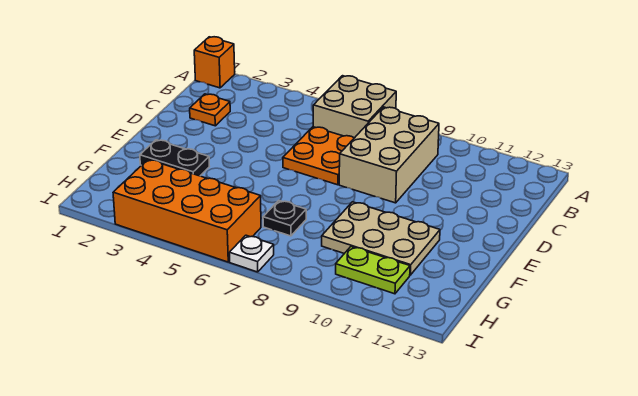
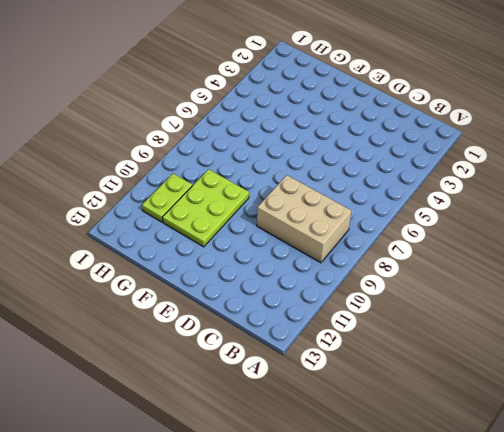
lime plate F9:G11 level 1 -> tan plate F9:G11 level 1
none -> orange brick A1 level 1
none -> tan brick A6:B7 level 1

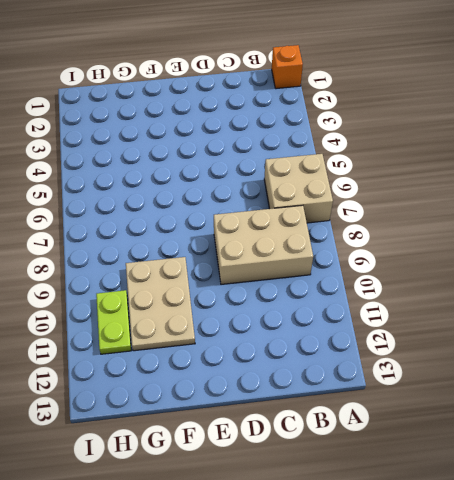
none -> orange plate C2 level 1
none -> orange plate C6:D7 level 1

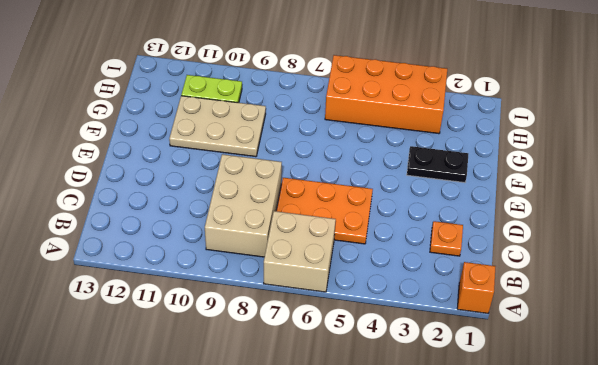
orange plate C5:D7 level 1 -> orange plate C6:D7 level 1
none -> black plate G7 level 1
none -> white plate I7 level 1

